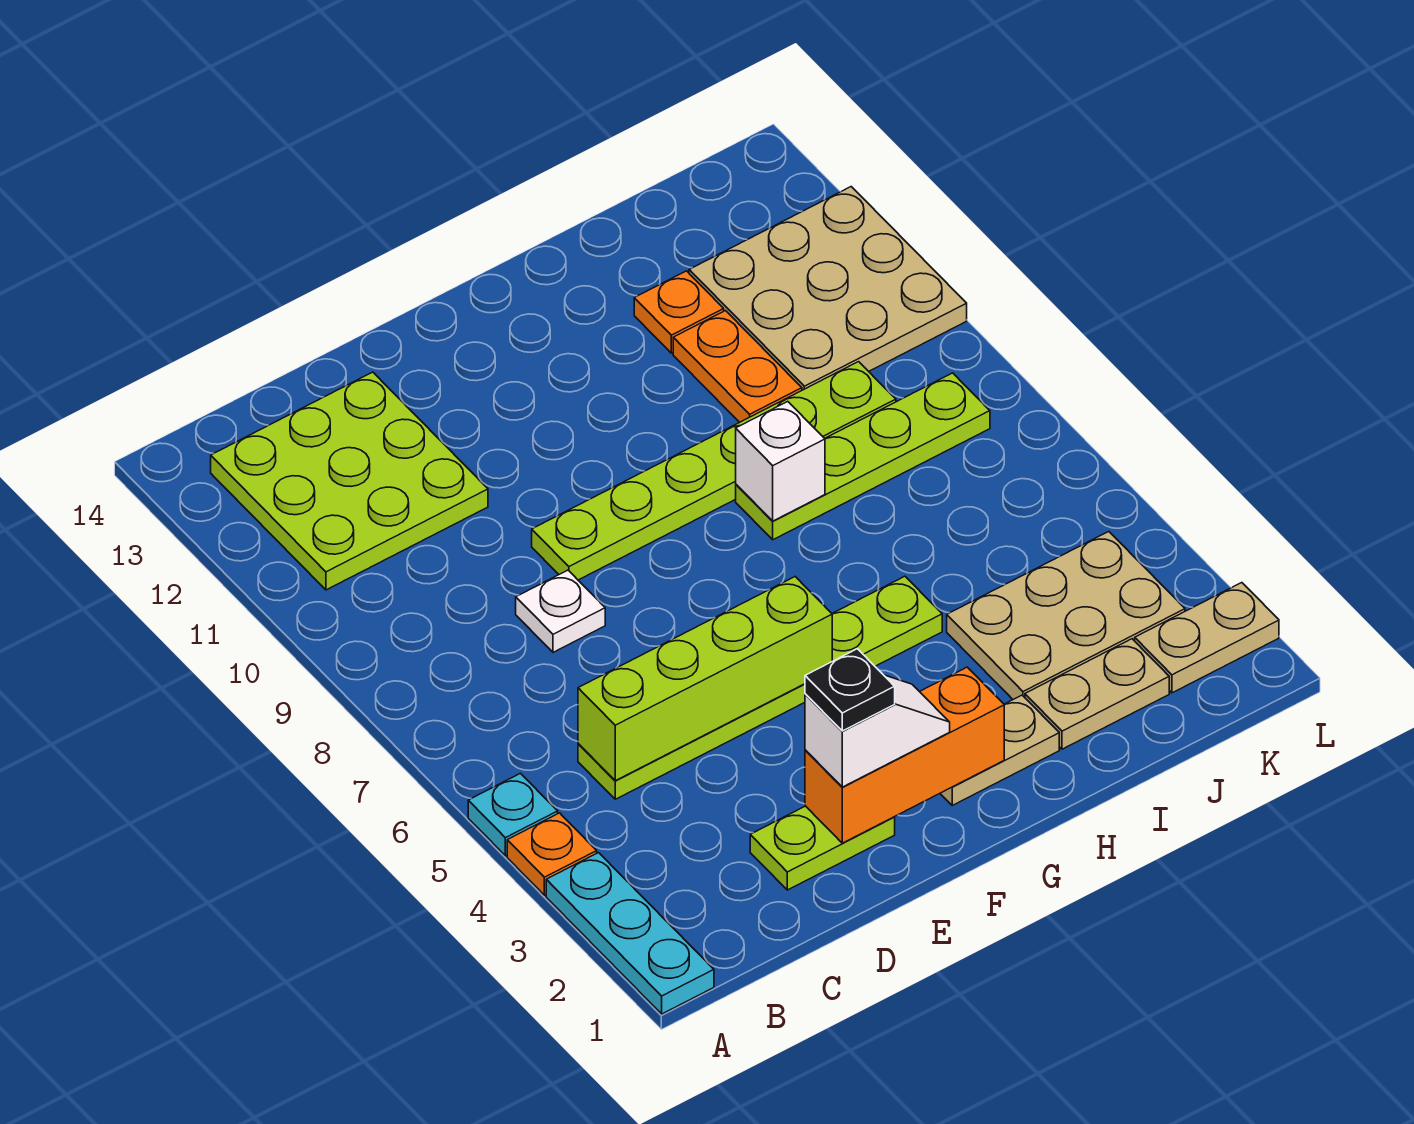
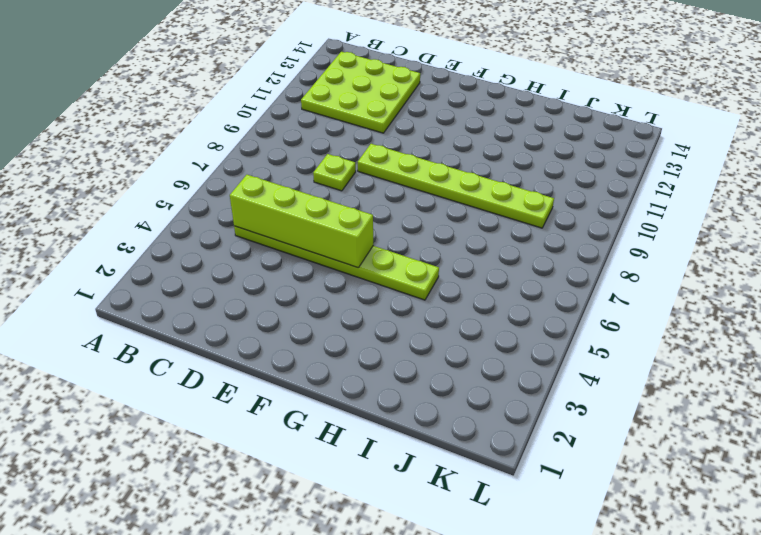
lime plate D8 level 1 -> white plate D8 level 1
none -> cyan plate A1:A3 level 1
none -> orange plate A4 level 1
none -> cyan plate A5 level 1

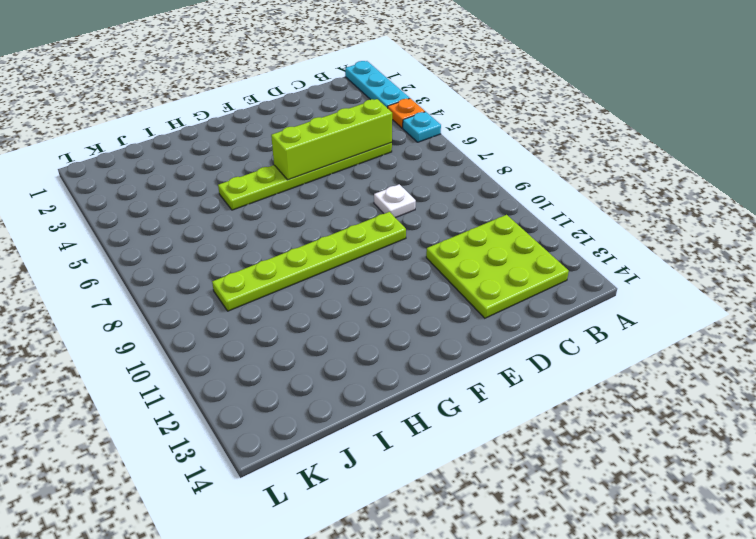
none -> lime plate D2:E2 level 1
none -> tan plate G2:H2 level 1
none -> lime plate H8:K8 level 1

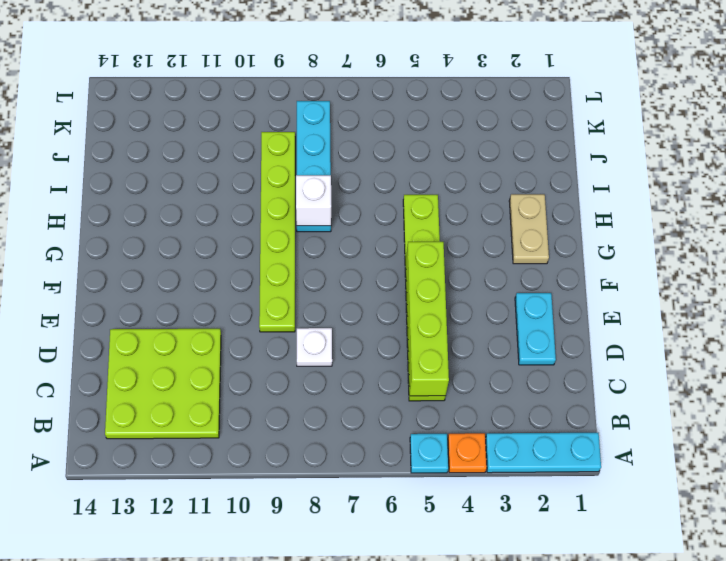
cyan plate D2:E2 level 1 -> lime plate D2:E2 level 1
cyan plate H8:K8 level 1 -> lime plate H8:K8 level 1
none -> tan plate I2:J2 level 1
none -> tan plate I3:K4 level 1
none -> orange plate I10:I11 level 1

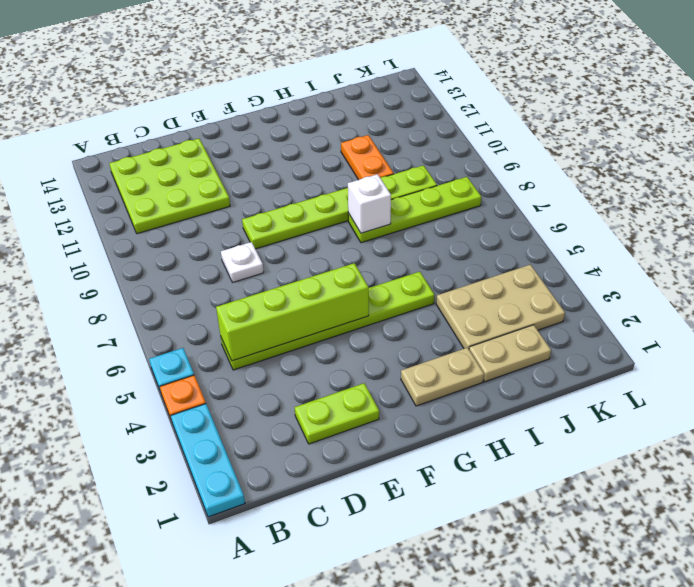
none -> orange plate I12 level 1
none -> tan plate J10:L12 level 1
none -> tan plate K2:L2 level 1

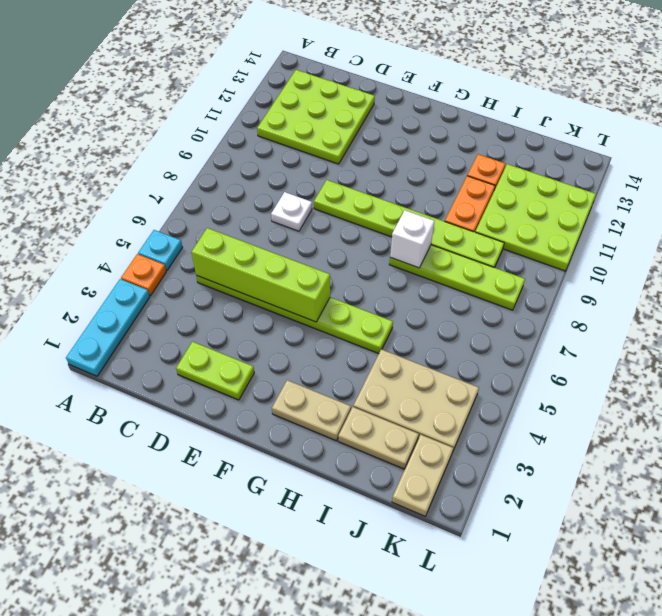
lime plate J10:L12 level 1 -> tan plate J10:L12 level 1
tan plate K1:K2 level 1 -> tan plate K2:L2 level 1
none -> orange brick E2:G2 level 2
none -> white slope E2:F2 level 3 top E
none -> black plate E2 level 4

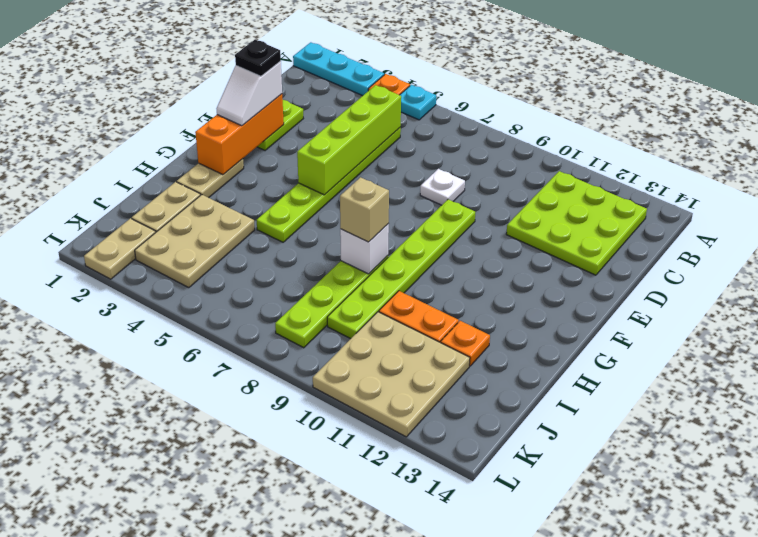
tan brick H8 level 3 -> none

